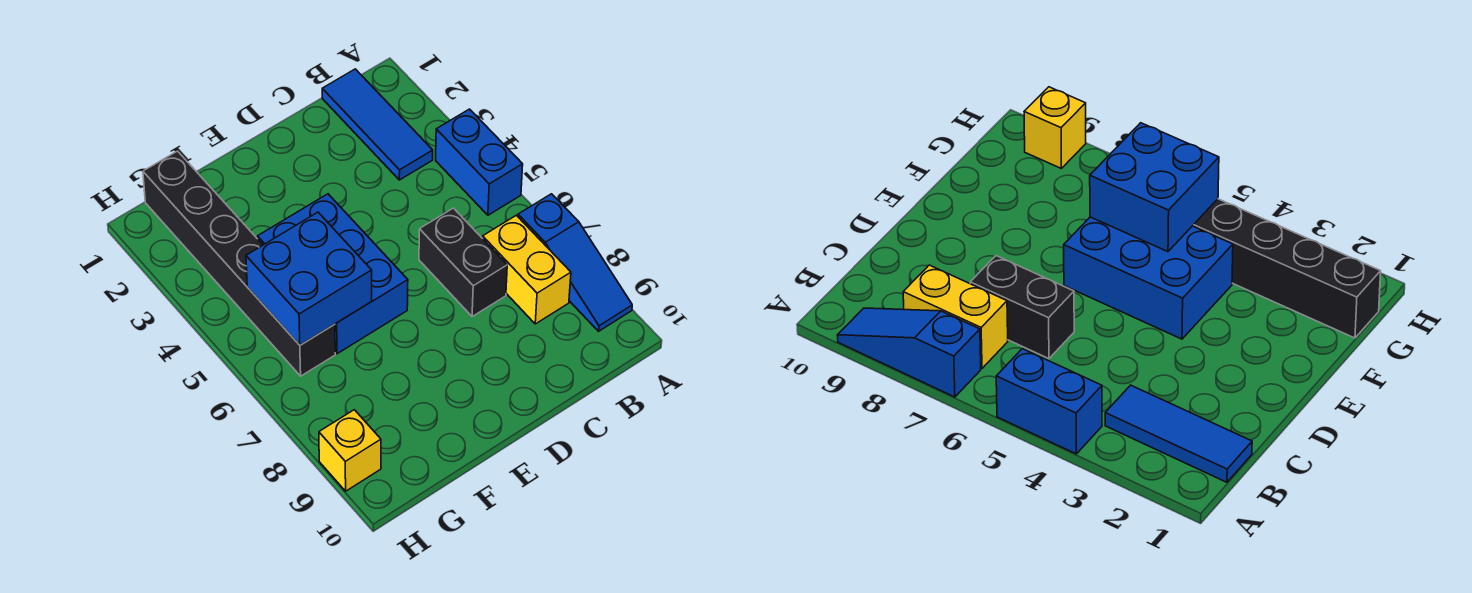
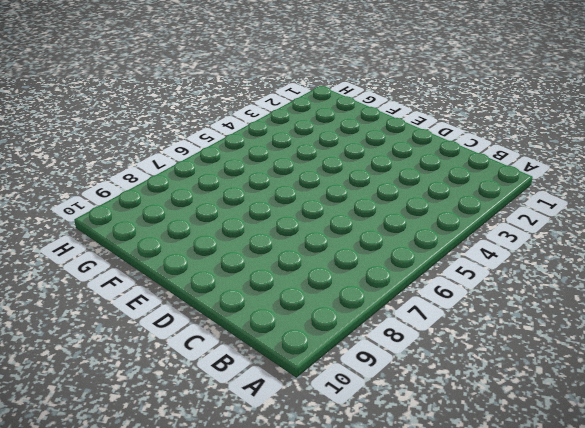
none -> blue brick A4:A5 level 1
none -> blue slope A7:A9 level 1 top 7

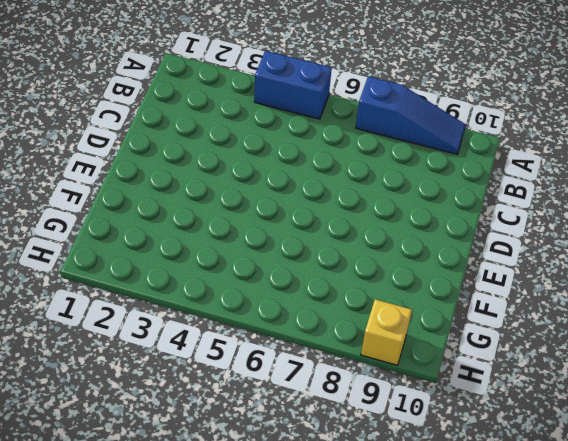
none -> blue tile B1:B3 level 1
none -> yellow brick B7:B8 level 1

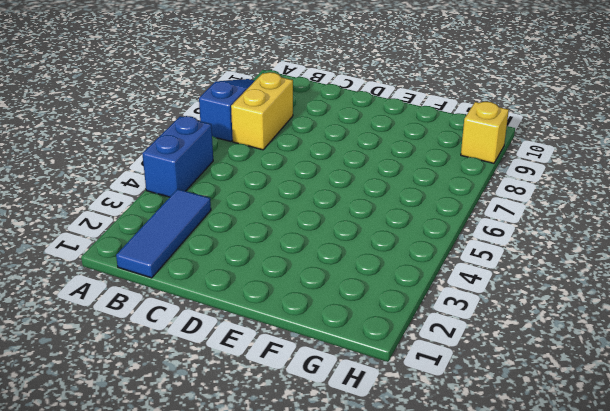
none -> black brick C6:C7 level 1
none -> blue brick E4:F6 level 1

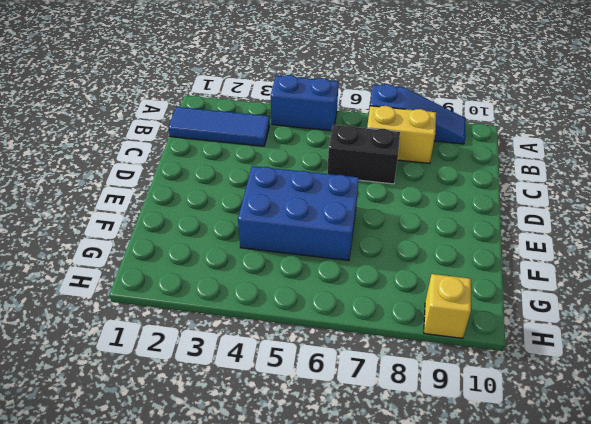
none -> black brick G1:G6 level 1
none -> blue brick F5:G6 level 2

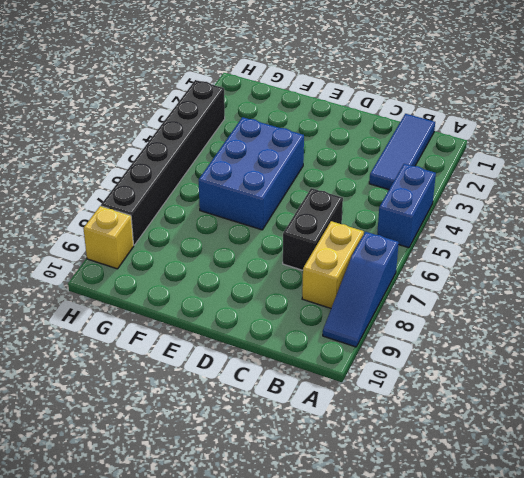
black brick H3:H8 level 1 -> black brick G1:G6 level 1
none -> blue brick F5:G6 level 2

